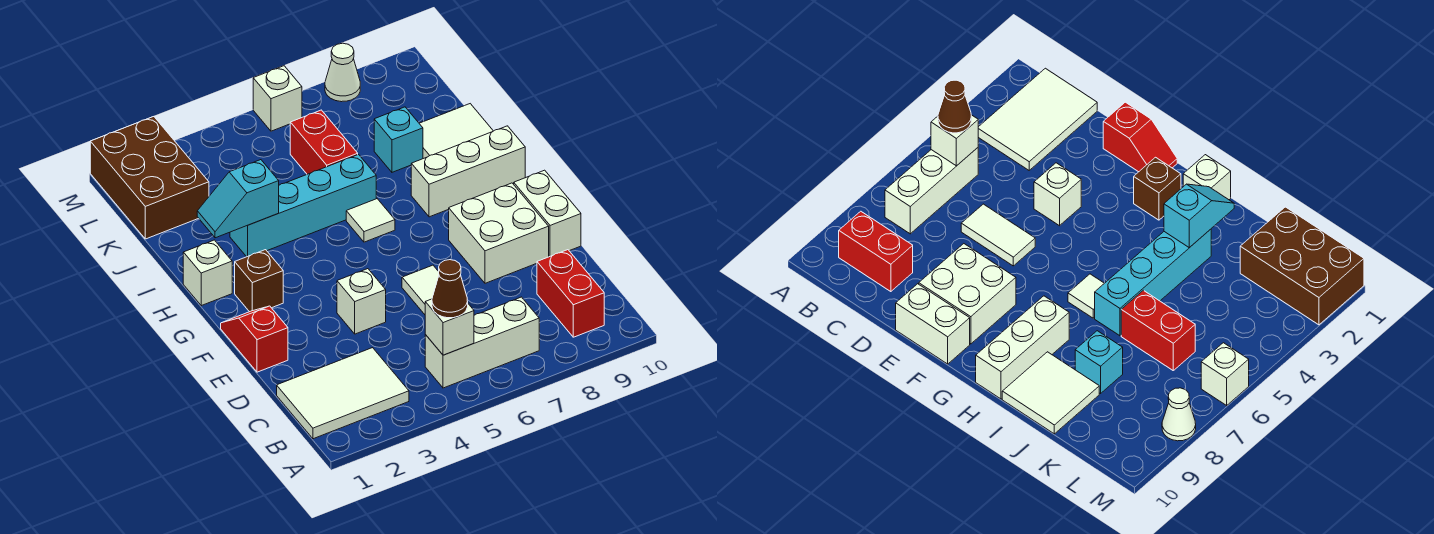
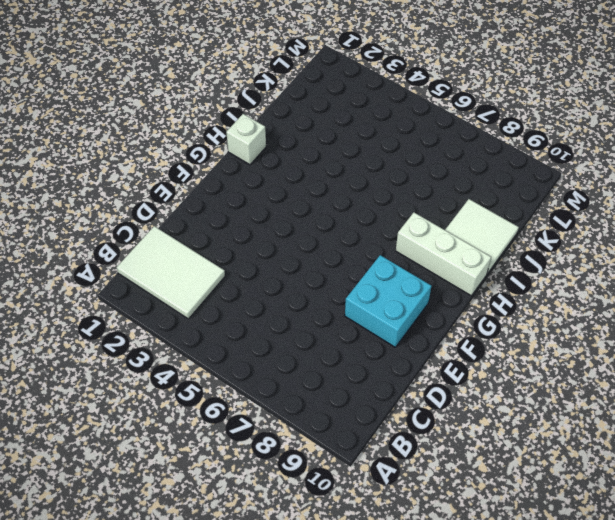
cyan brick E8:F9 level 1 -> white brick E8:F9 level 1
none -> white brick B5:B7 level 1
none -> red brick B9:C9 level 1
none -> white tile D6:E6 level 1

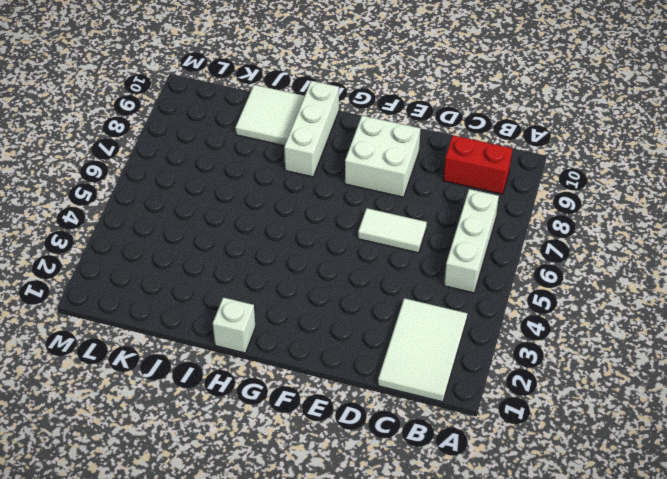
none -> red slope E1:F1 level 1 top E
none -> white brick E4 level 1
none -> white brick E10:F10 level 1

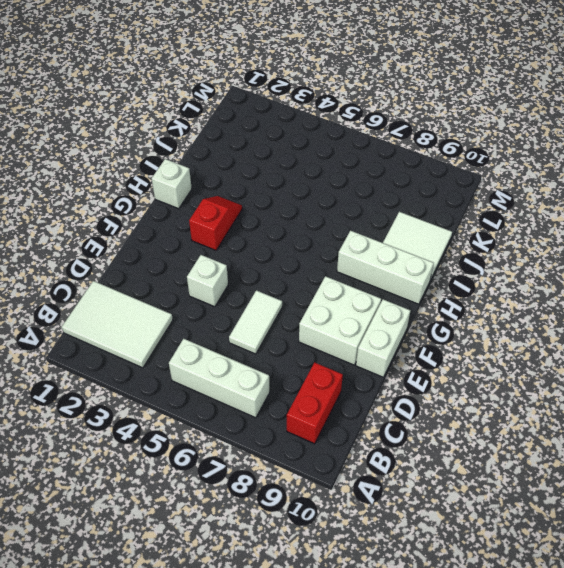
red slope G3:H3 level 1 top G -> red slope E1:F1 level 1 top E
none -> brown brick G2 level 1
none -> white tile H6 level 1
none -> cyan brick I3:I6 level 1

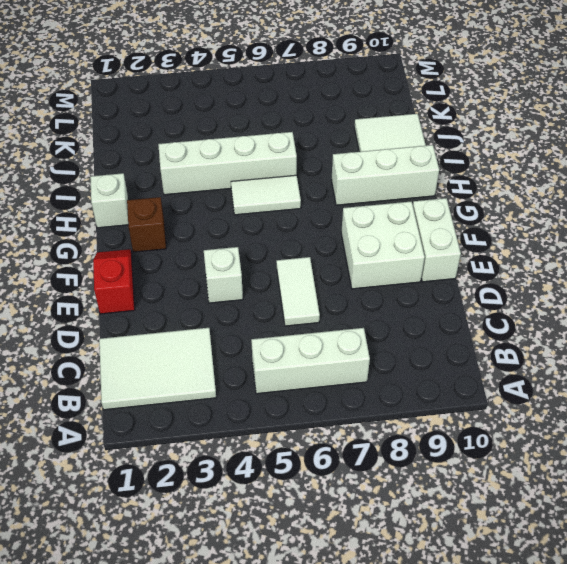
white tile H5:H6 level 1 -> white tile H6 level 1
white brick I3:I6 level 1 -> cyan brick I3:I6 level 1
none -> red brick B9:C9 level 1
none -> red brick J6:K6 level 1
none -> cyan brick J8 level 1

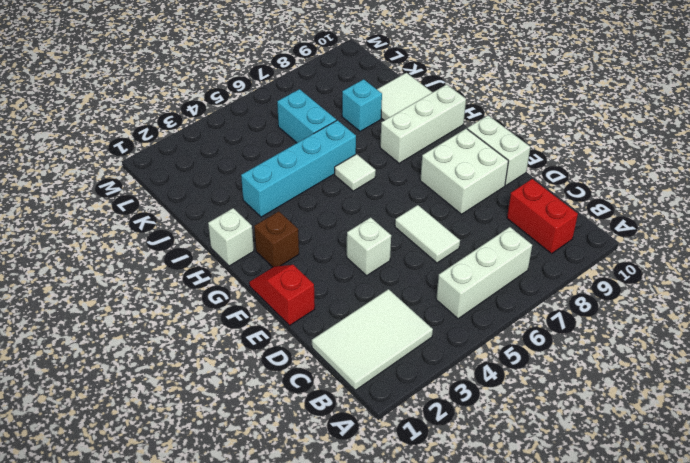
cyan brick J6:K6 level 1 -> red brick J6:K6 level 1
none -> brown brick K1:M2 level 1
none -> white brick M6 level 1
none -> white cone M8 level 1

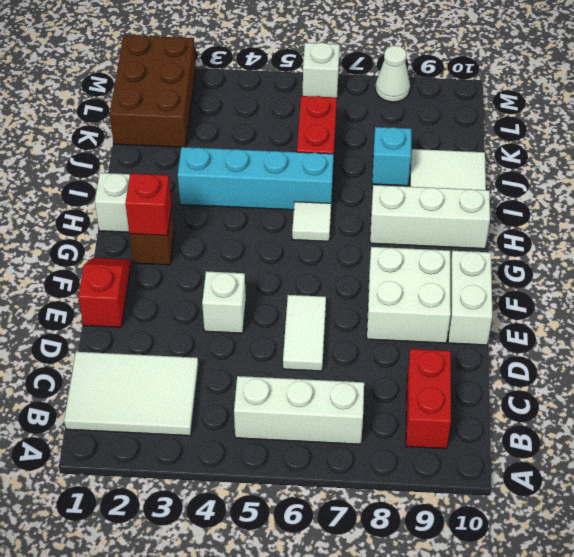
red brick G2 level 2 -> none
none -> white brick B5 level 2
none -> cyan slope I2:I3 level 2 top 3
none -> brown cone B5 level 3

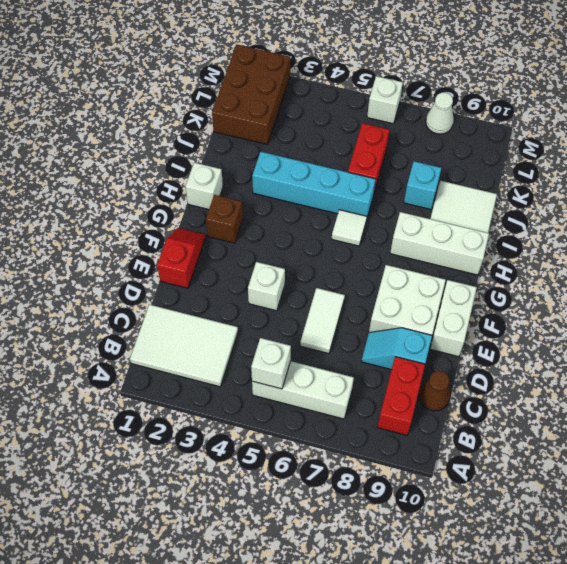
brown cone C10 level 1 -> brown cone B5 level 3
cyan slope D8:D9 level 1 top 9 -> cyan slope I2:I3 level 2 top 3

